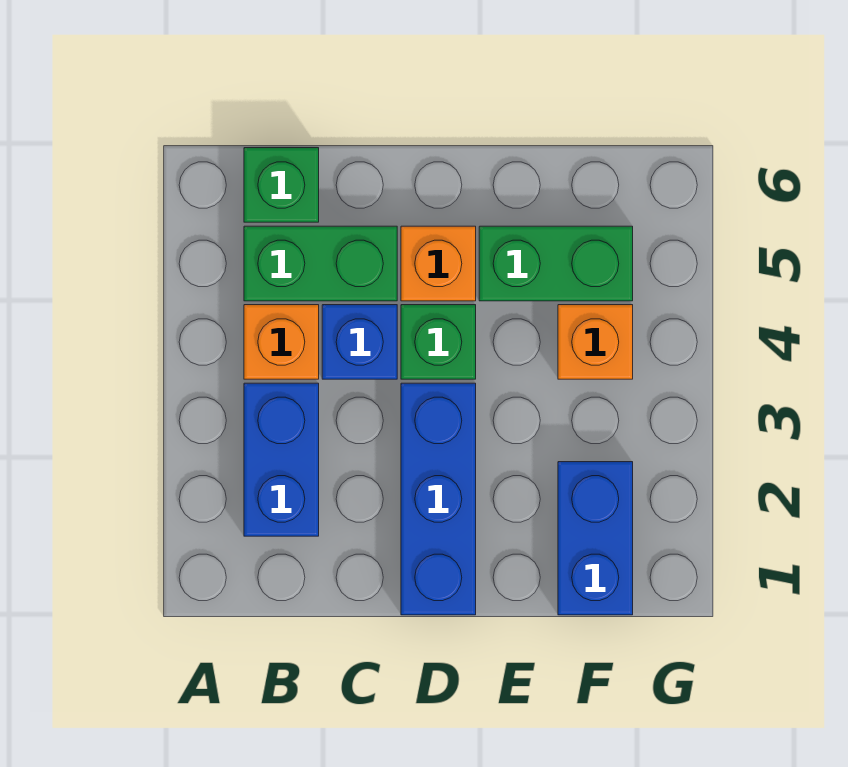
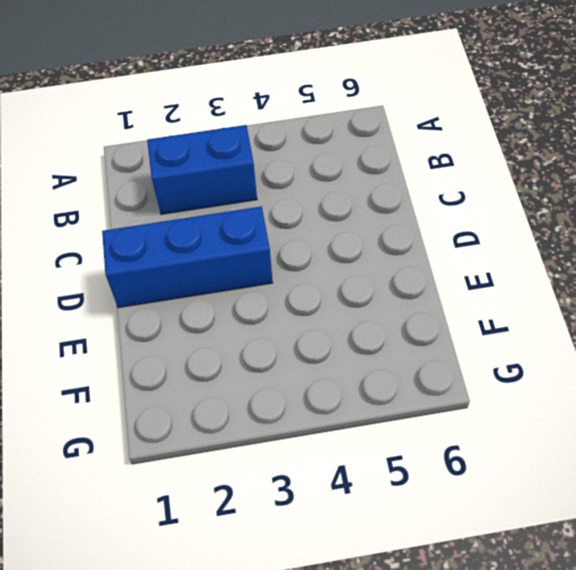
none -> orange brick B4 level 1
none -> green brick B5:C5 level 1

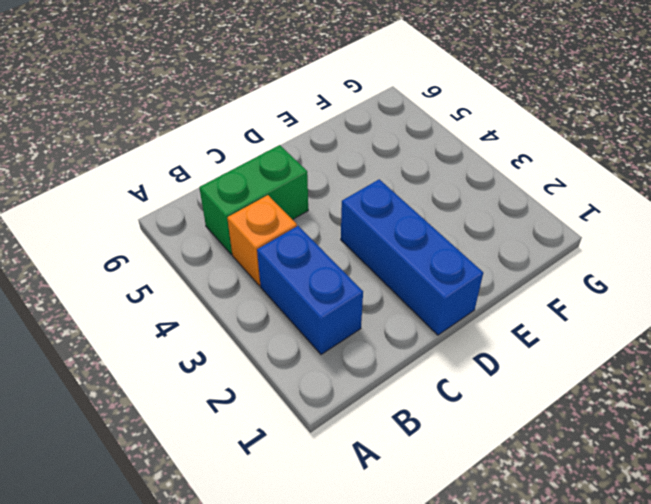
none -> green brick B6 level 1
none -> blue brick C4 level 1

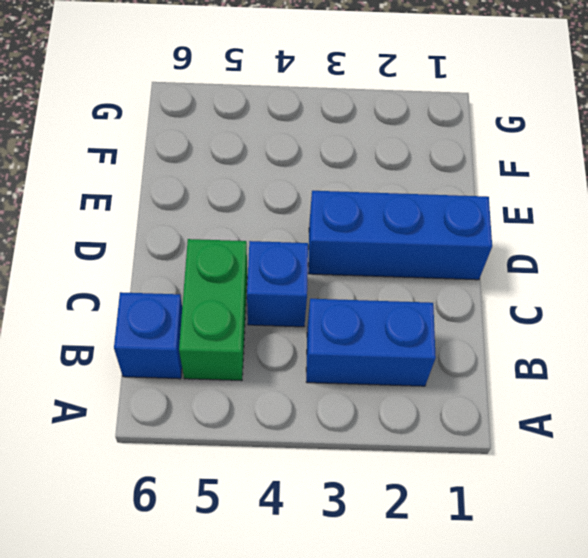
blue brick B6 level 1 -> green brick B6 level 1
none -> orange brick B4 level 1
none -> green brick D4 level 1

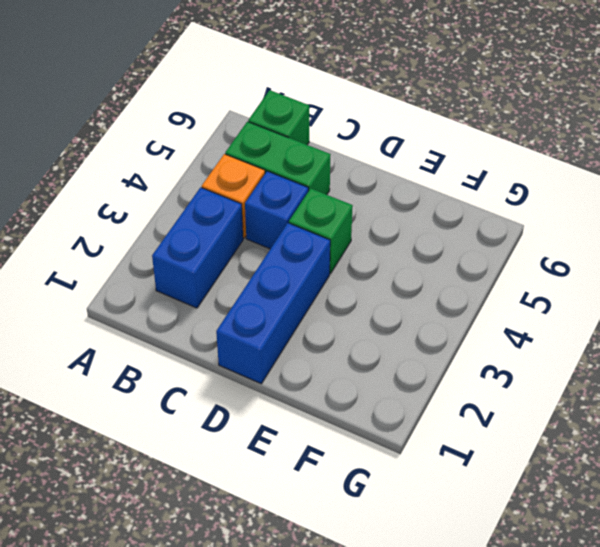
none -> orange brick D5 level 1
none -> green brick E5:F5 level 1

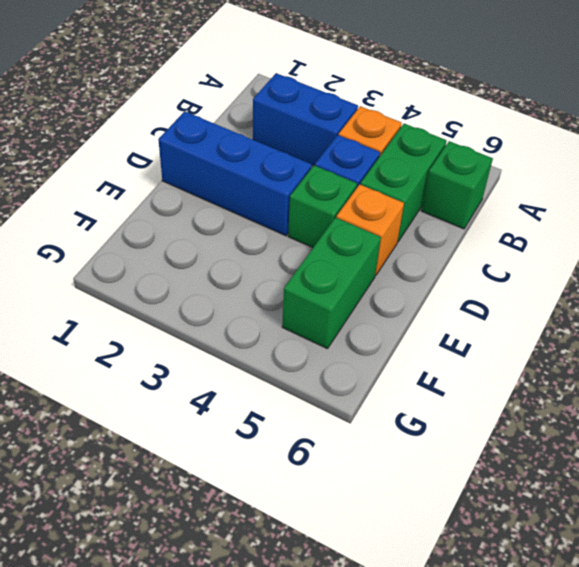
none -> blue brick F1:F2 level 1
none -> orange brick F4 level 1

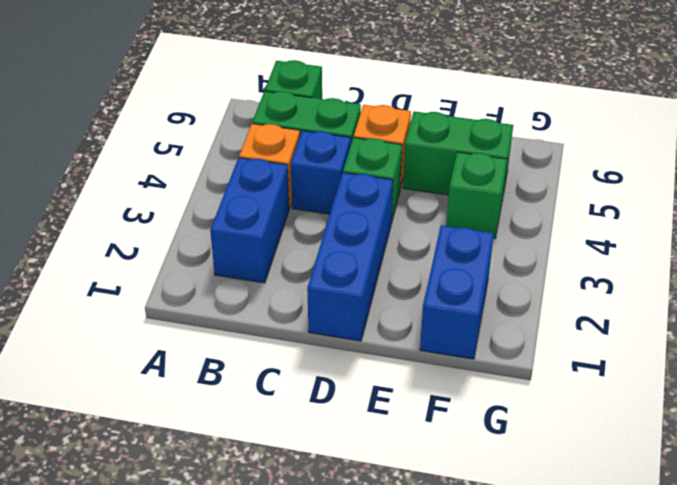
green brick F4 level 1 -> orange brick F4 level 1

